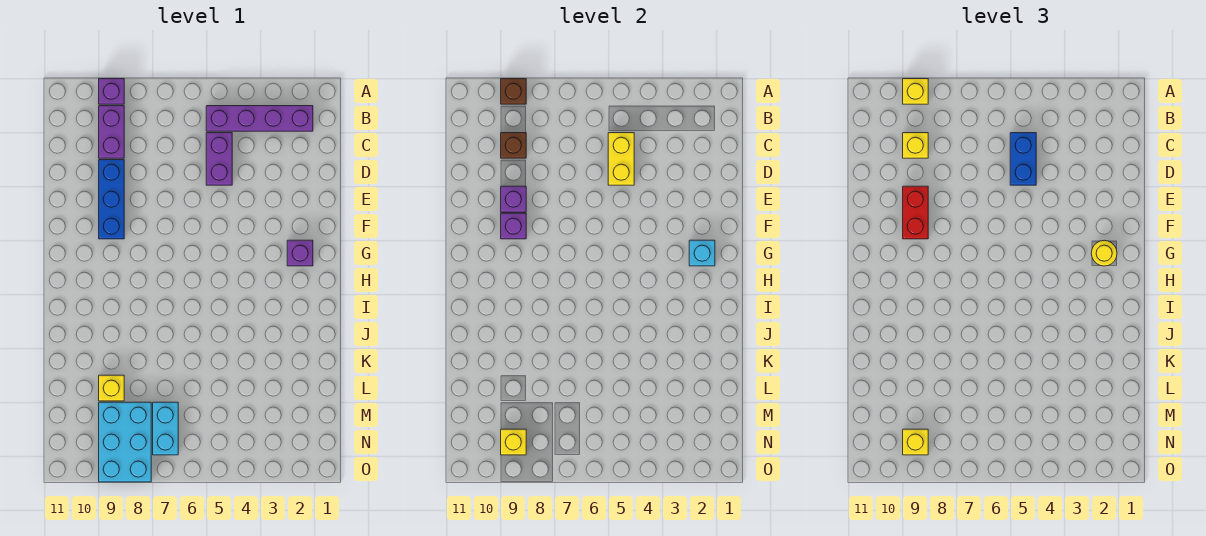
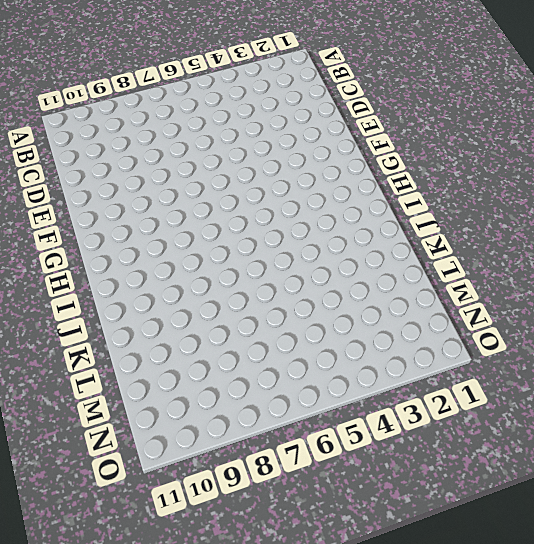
none -> purple brick A9 level 1
none -> purple brick B2:B5 level 1
none -> purple brick B9:C9 level 1

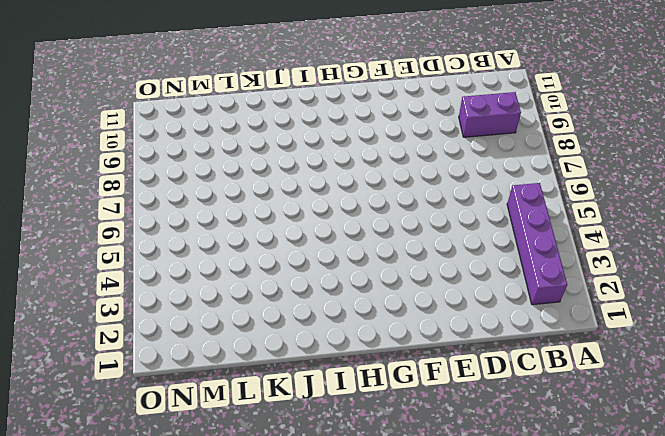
none -> purple brick A9 level 1
none -> purple brick C5:D5 level 1
none -> blue brick D9:F9 level 1

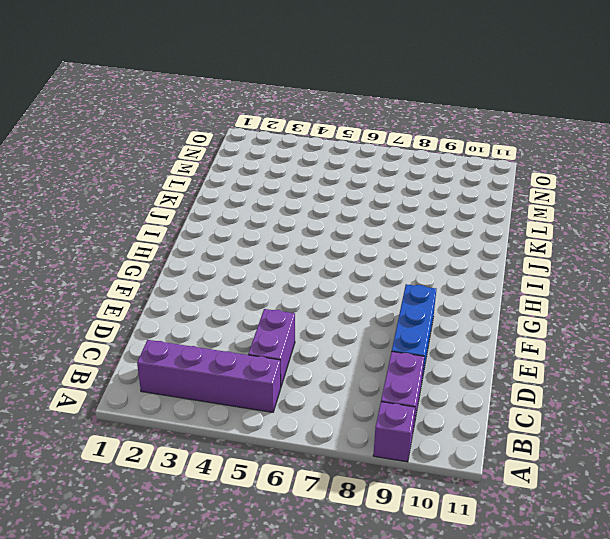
none -> purple brick G2 level 1
none -> yellow brick L9 level 1
none -> cyan brick M7:N7 level 1

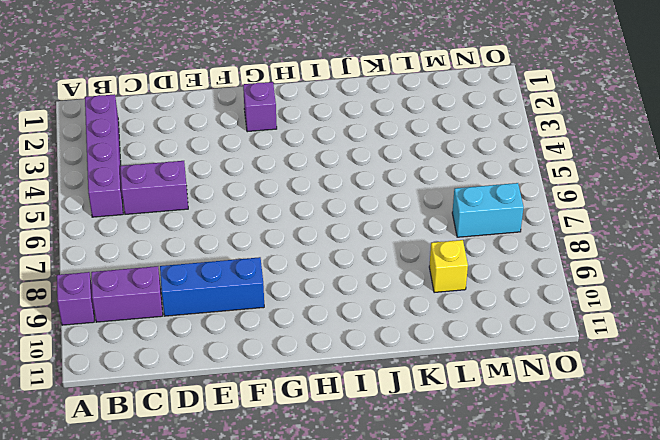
none -> cyan brick M8:O9 level 1
none -> brown brick A9 level 2
none -> yellow brick C5:D5 level 2

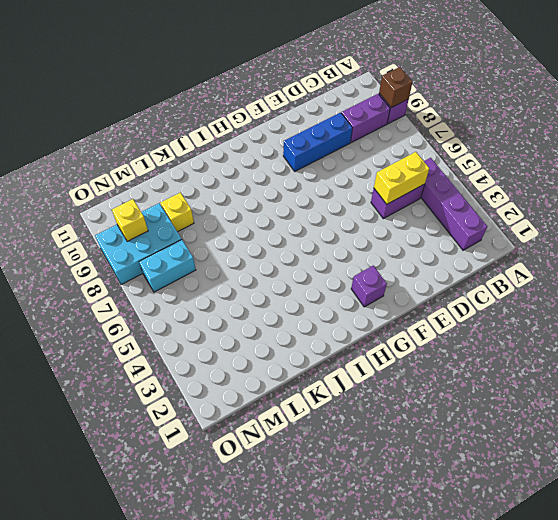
none -> brown brick C9 level 2
none -> purple brick E9 level 2
none -> purple brick F9 level 2

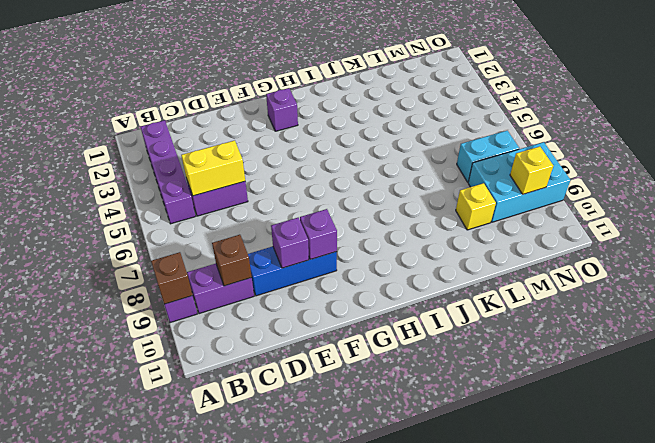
none -> cyan brick G2 level 2
none -> yellow brick A9 level 3
none -> blue brick C5:D5 level 3

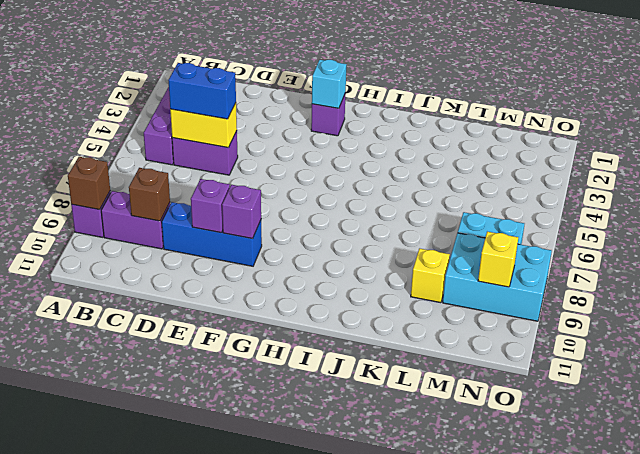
none -> yellow brick A9 level 3
none -> yellow brick C9 level 3
none -> red brick E9:F9 level 3

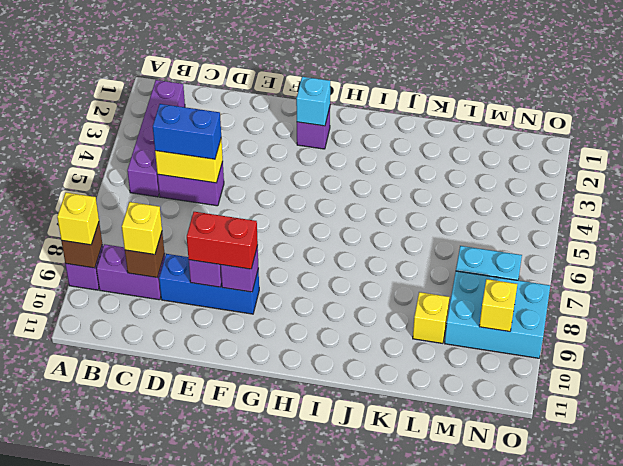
none -> yellow round brick G2 level 3
none -> yellow brick N9 level 3

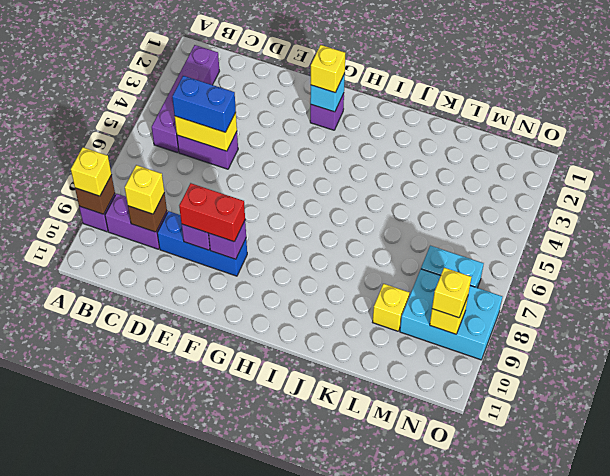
yellow brick G2 level 3 -> yellow round brick G2 level 3

